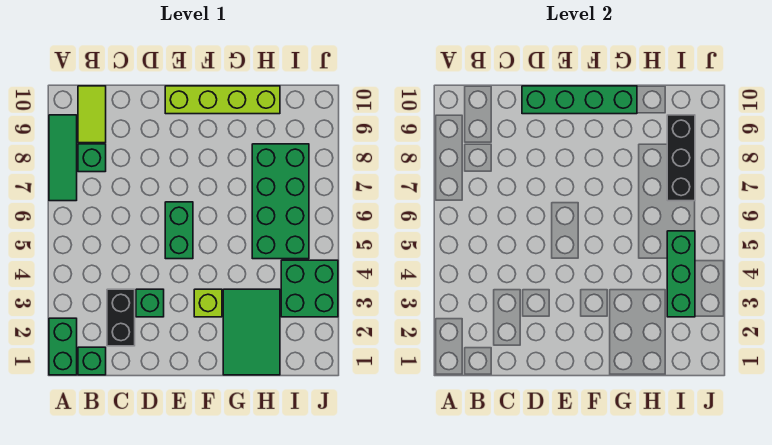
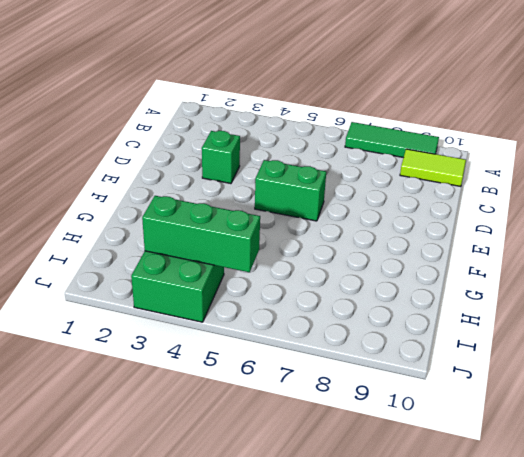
none -> green brick A1:A2 level 1
none -> green brick B1 level 1
none -> green brick B8 level 1

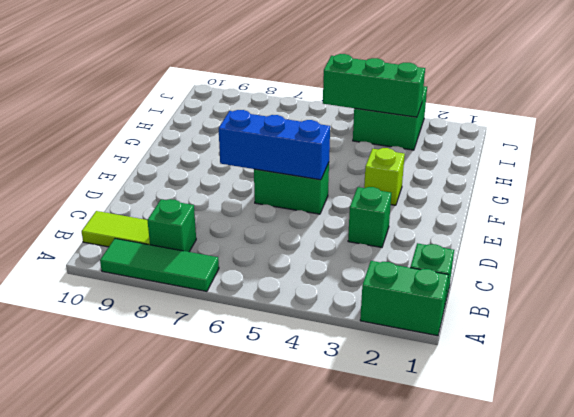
blue brick E5:E7 level 2 -> none
none -> black brick C2:C3 level 1
none -> lime brick E10:H10 level 1
none -> green tile G1:H3 level 1

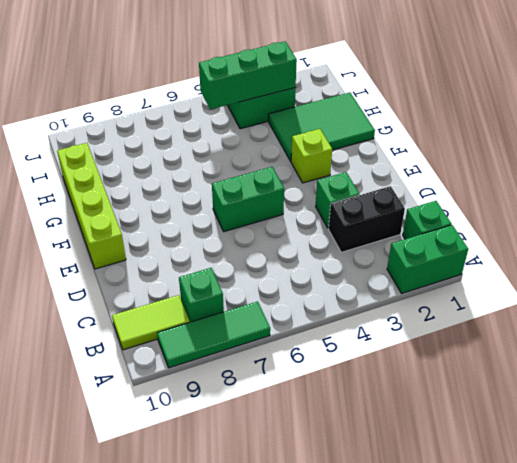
none -> green brick H5:I8 level 1
none -> green brick D10:G10 level 2
none -> black brick I7:I9 level 2

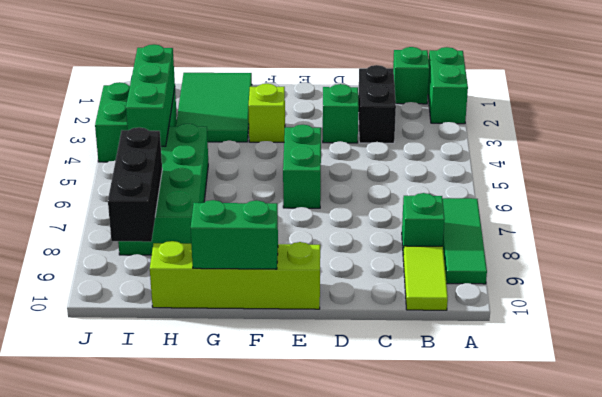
green brick F10:G10 level 2 -> green brick D10:G10 level 2

